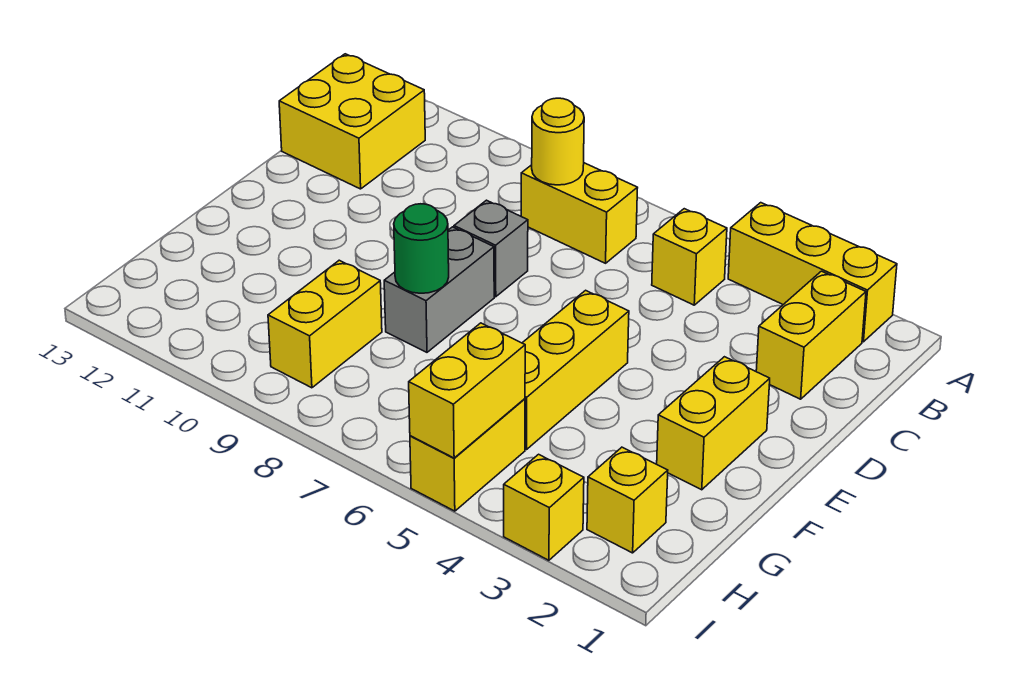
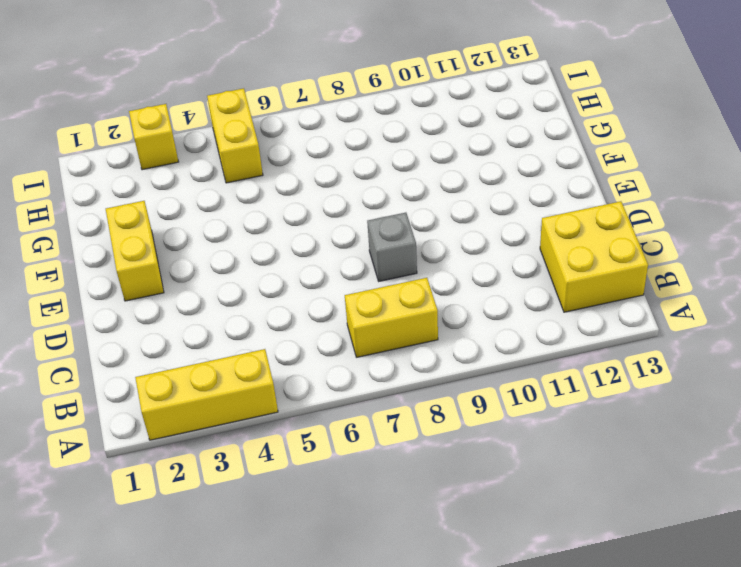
none -> yellow brick B2:C2 level 1
none -> yellow brick B5 level 1
none -> yellow brick E5:G5 level 1

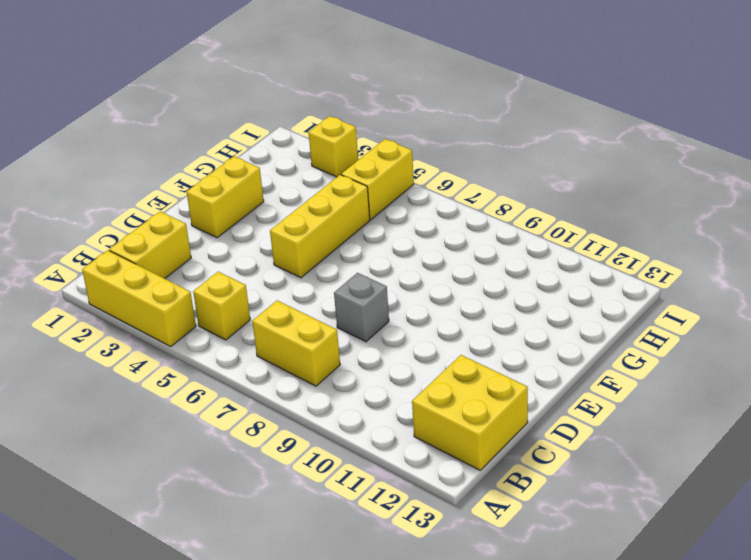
none -> grey brick E8:F8 level 1
none -> yellow brick G9:H9 level 1
none -> yellow brick H2 level 1

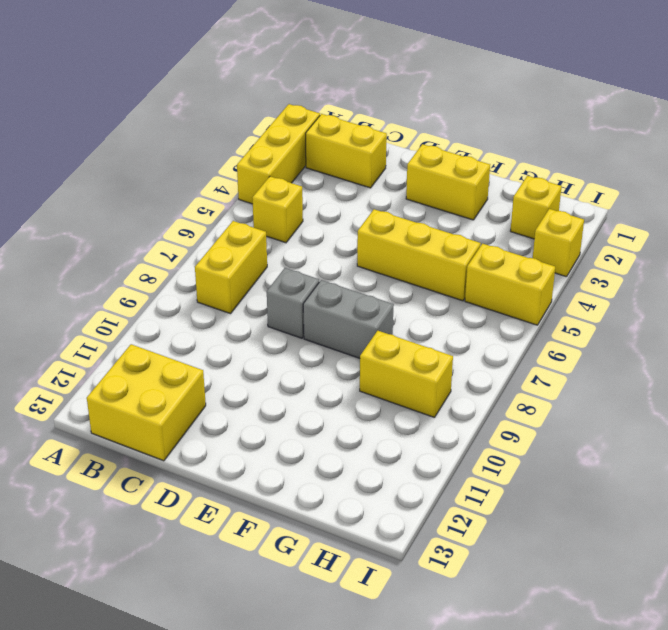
none -> yellow round brick B8 level 2
none -> green round brick F8 level 2
none -> yellow brick H5:I5 level 2

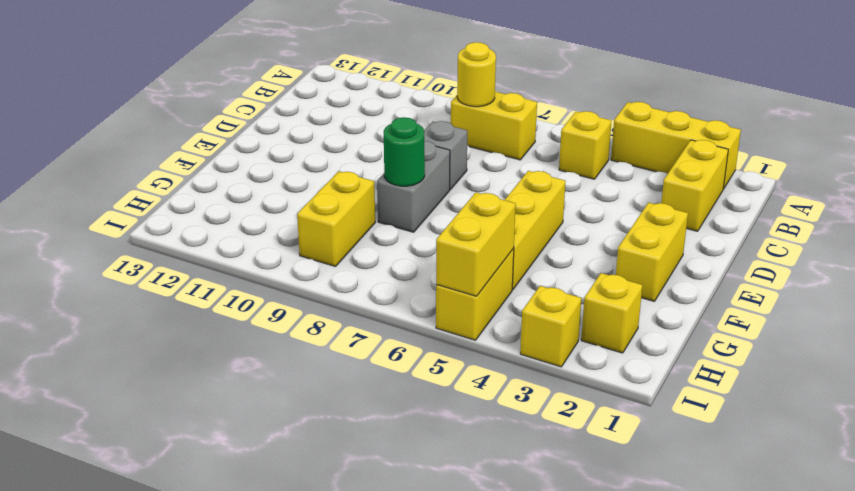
none -> yellow brick B12:C13 level 1

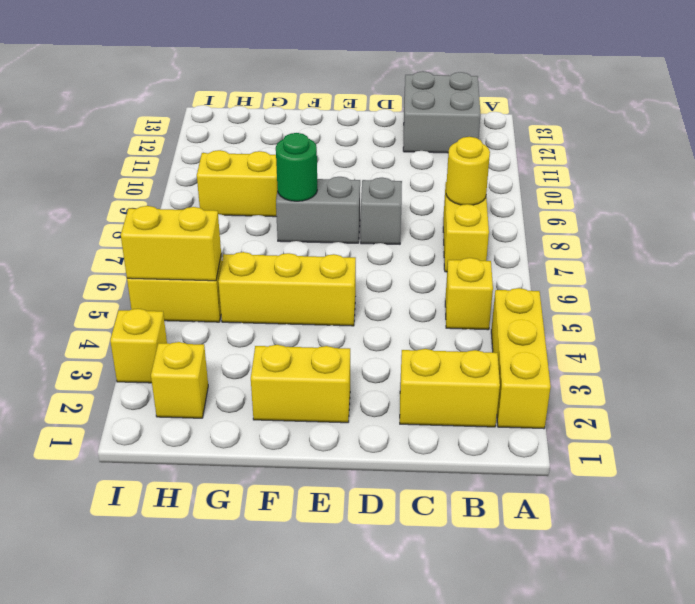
grey brick B12:C13 level 1 -> yellow brick B12:C13 level 1

